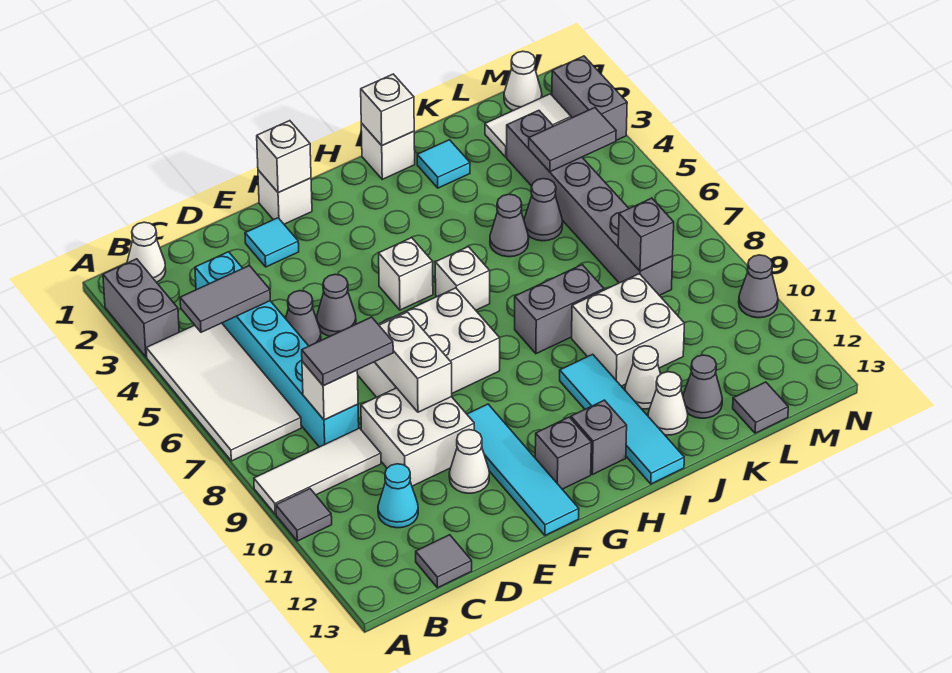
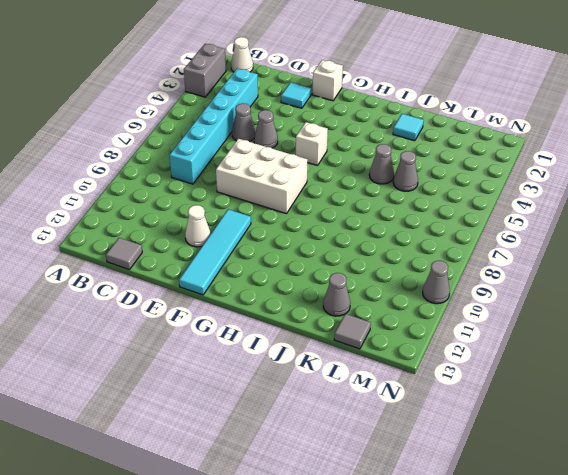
none -> white tile A4:B7 level 1
none -> white tile A9:C9 level 1
none -> grey tile A10 level 1
none -> cyan cone C11 level 1

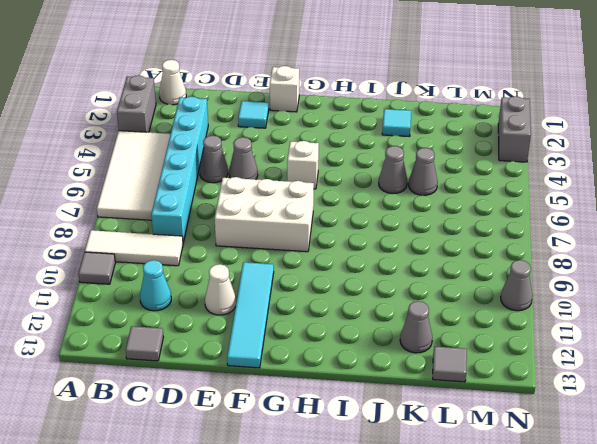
none -> white brick D9:E10 level 1
none -> grey brick G12 level 1
none -> white brick H6 level 1
none -> grey brick H12 level 1

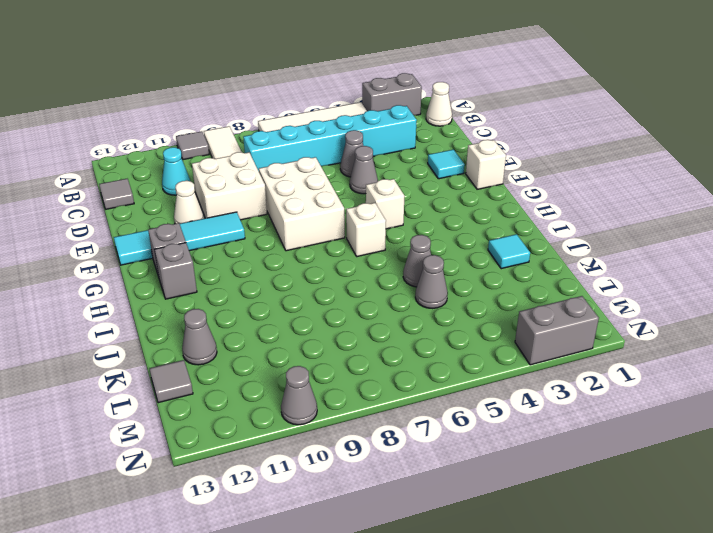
none -> white brick I1 level 1
none -> grey brick I8:J8 level 1
none -> cyan tile I10:I13 level 1
none -> white brick J9:K10 level 1

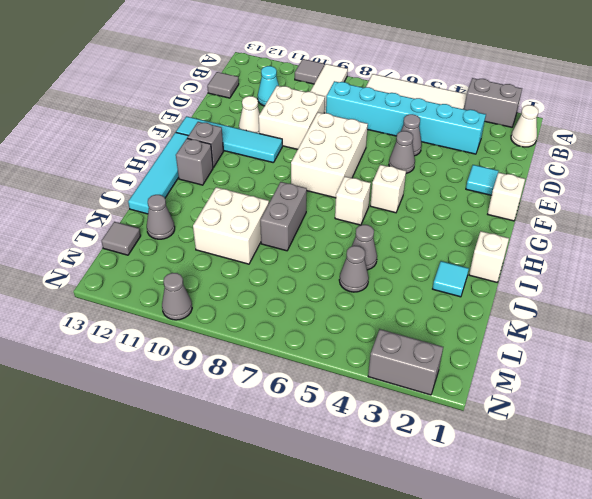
cyan tile G13:J13 level 1 -> cyan tile I10:I13 level 1
none -> white cone J11 level 1
none -> white cone J12 level 1
none -> white tile L2:M2 level 1
none -> grey brick L3:L8 level 1

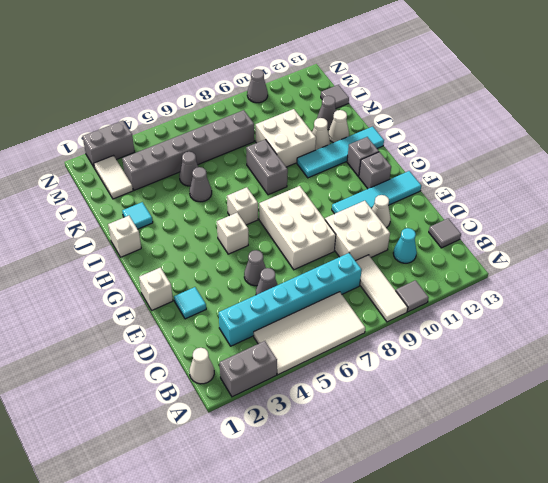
none -> white cone M1 level 1
none -> grey tile B4:C4 level 2
none -> white brick C8 level 2
none -> white brick E8:E9 level 2

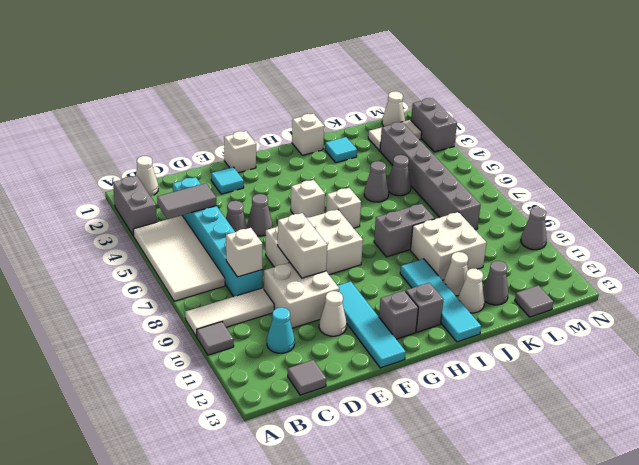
none -> white brick F1 level 2
none -> white brick I1 level 2
none -> grey tile L4:M4 level 2
none -> grey brick L8 level 2

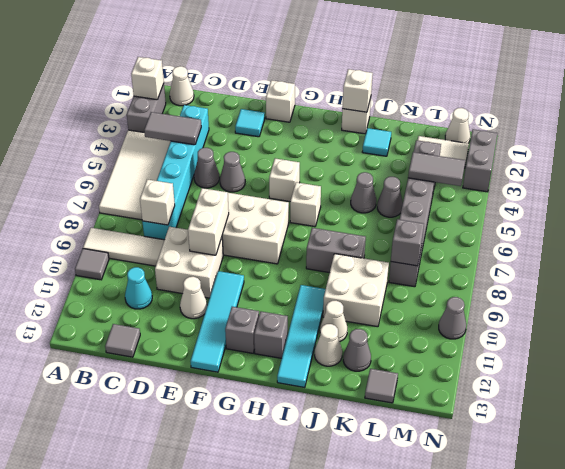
white brick A2 level 2 -> white brick F1 level 2
none -> grey tile C8:D8 level 3

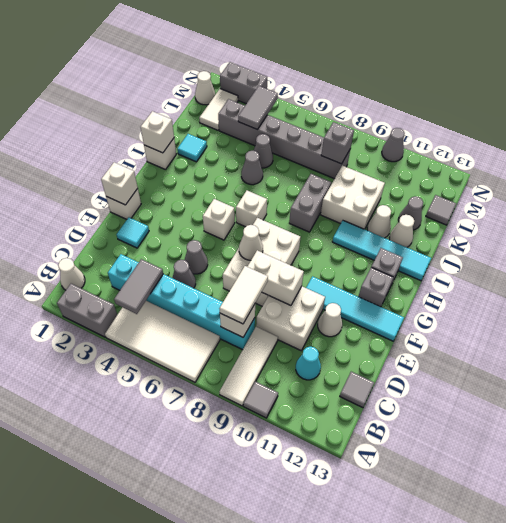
white tile C8:D8 level 3 -> grey tile C8:D8 level 3
white cone F7 level 2 -> none

